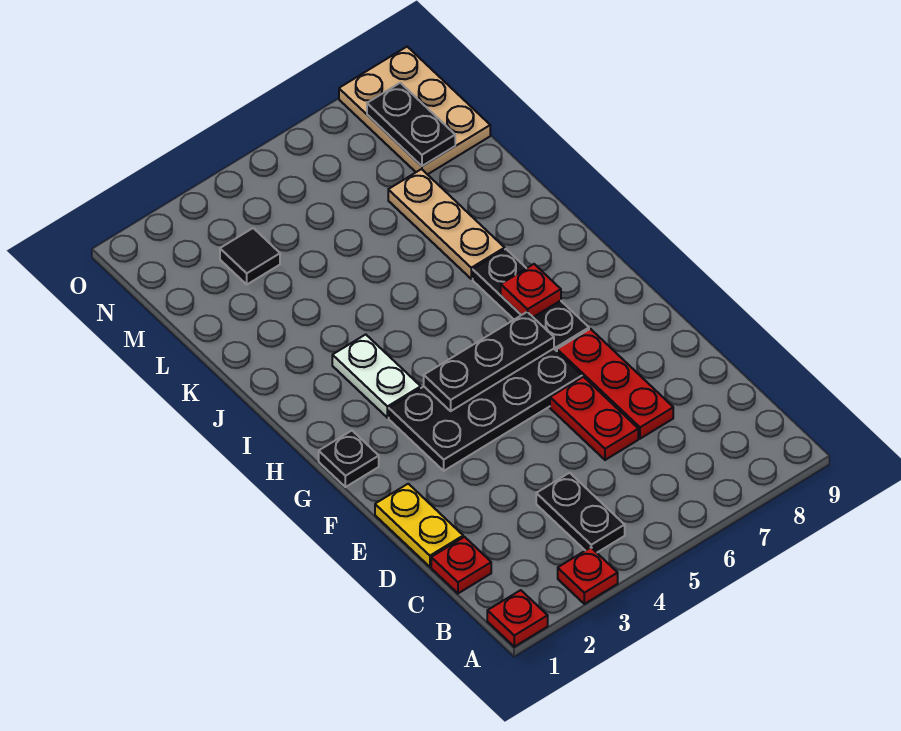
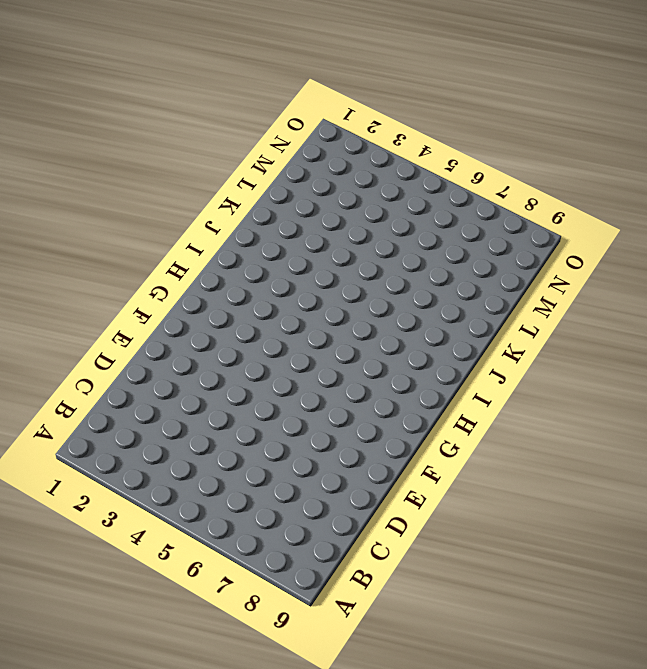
none -> red plate A1 level 1
none -> red plate A3 level 1
none -> black plate B4:C4 level 1

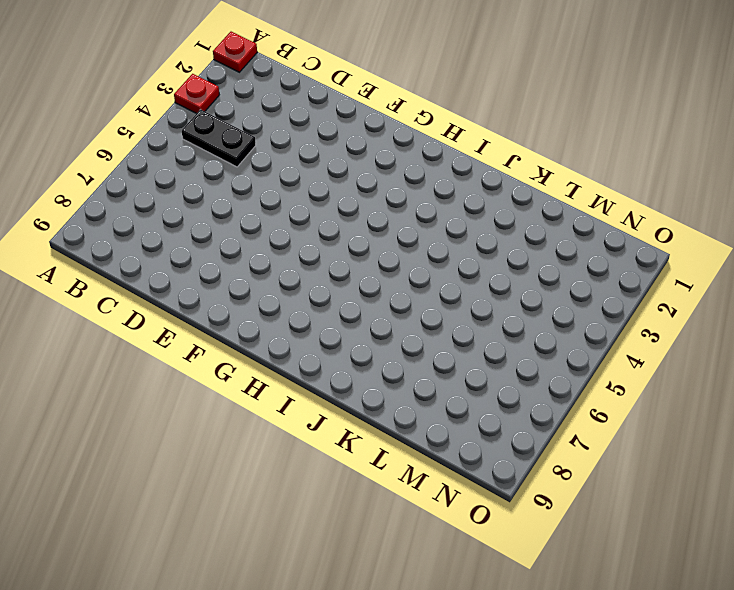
none -> red plate C1 level 1
none -> yellow plate D1:E1 level 1
none -> red plate D6:E6 level 1

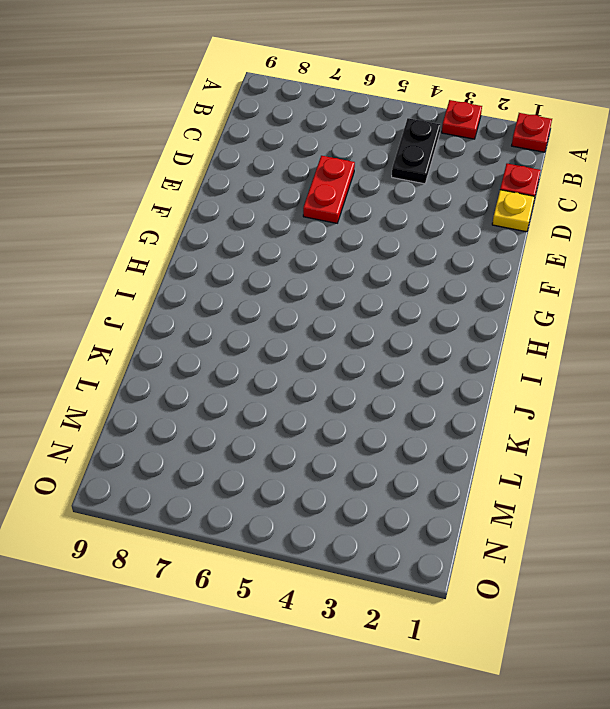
yellow plate D1 level 1 -> yellow plate D1:E1 level 1
none -> red plate D7:F7 level 1
none -> black plate F3:G6 level 1
none -> black plate G1 level 1

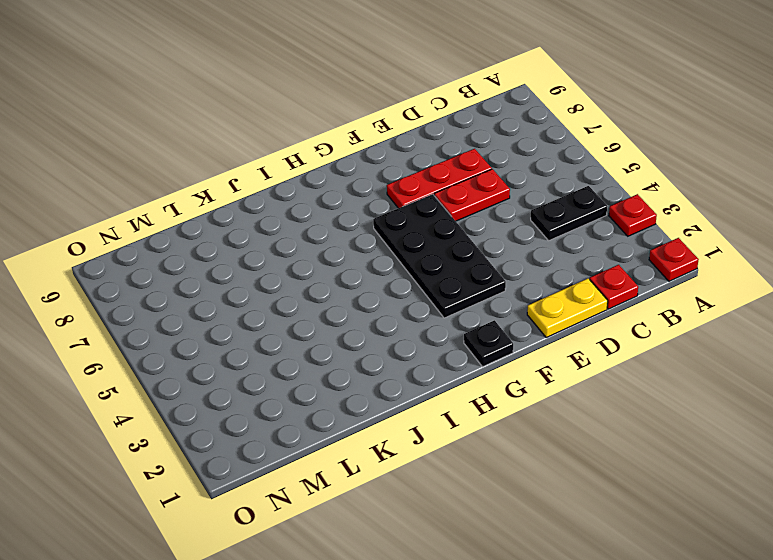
none -> black plate G7:I7 level 1
none -> white plate H3:I3 level 1
none -> tan plate J7:L7 level 1

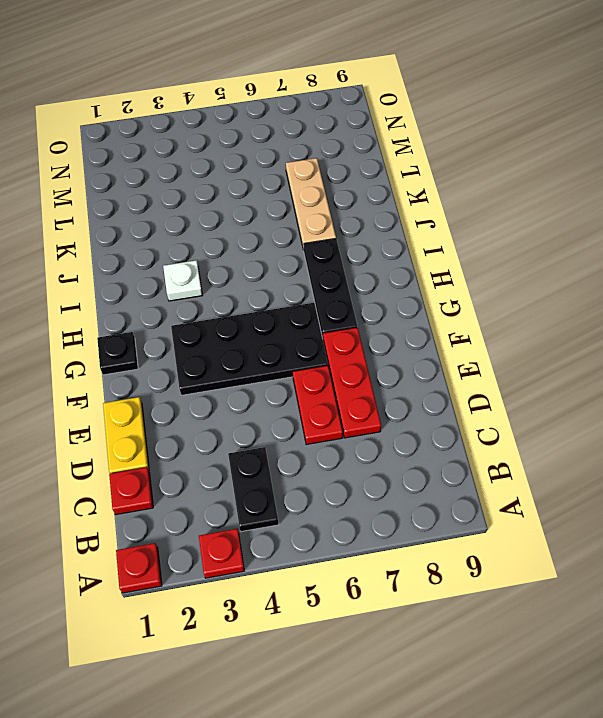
white plate I3 level 1 -> white plate H3:I3 level 1
none -> black tile M3 level 1
none -> tan plate M8:O9 level 1
none -> black plate G4:G6 level 2

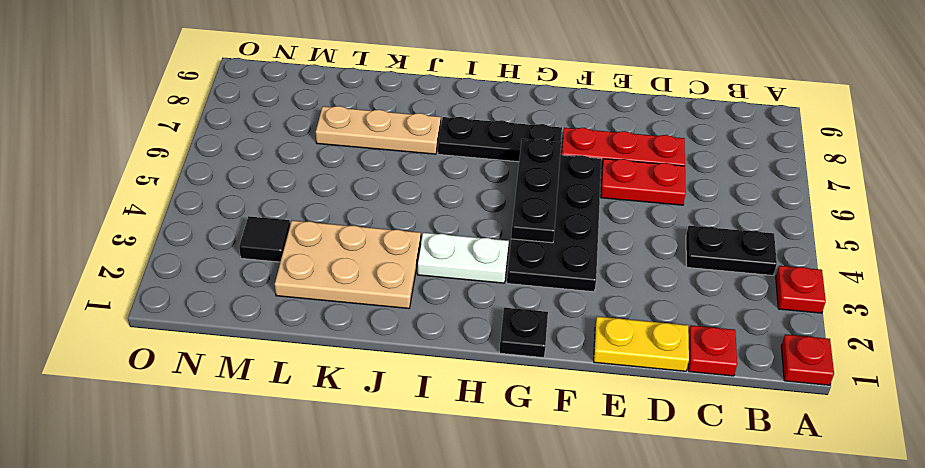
tan plate J2:L3 level 1 -> tan plate M8:O9 level 1
none -> red plate H7 level 2
none -> black plate M8:N8 level 2

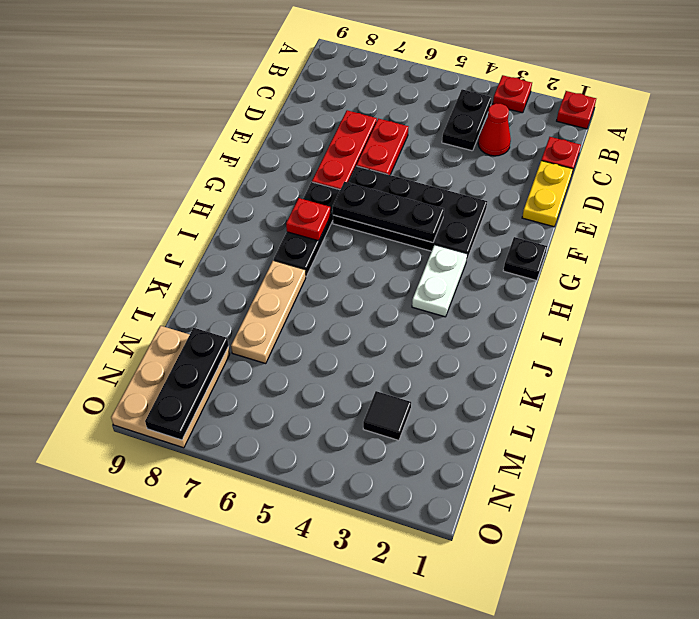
red cone C3 level 1 -> none
black plate M8:O8 level 2 -> black plate M8:N8 level 2

